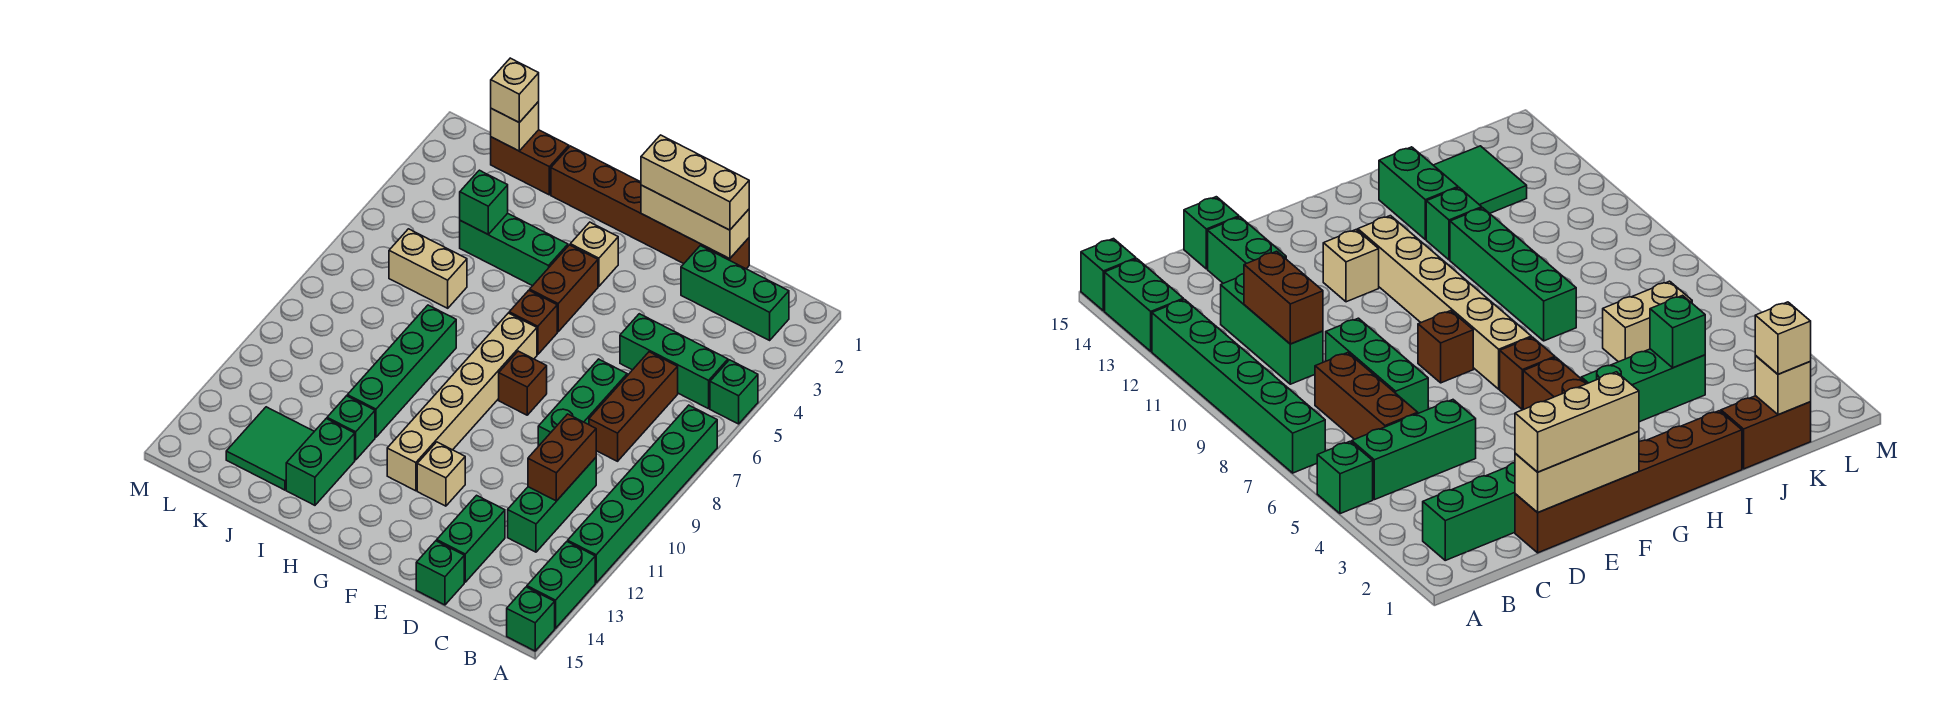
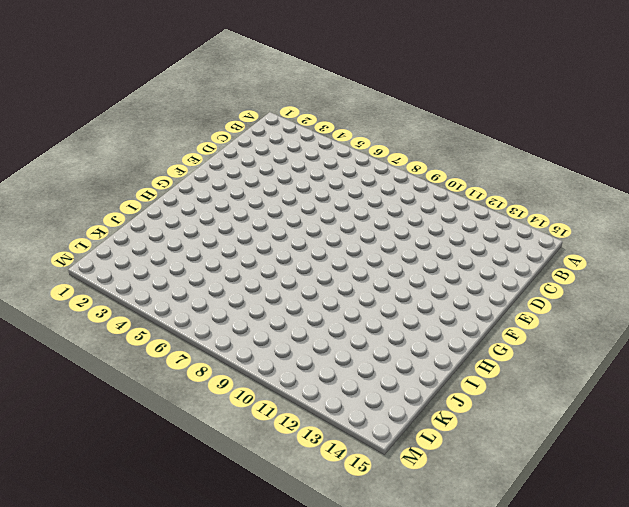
none -> green brick A5 level 1
none -> green brick A7:A12 level 1
none -> green brick A13:A14 level 1
none -> green brick A15 level 1

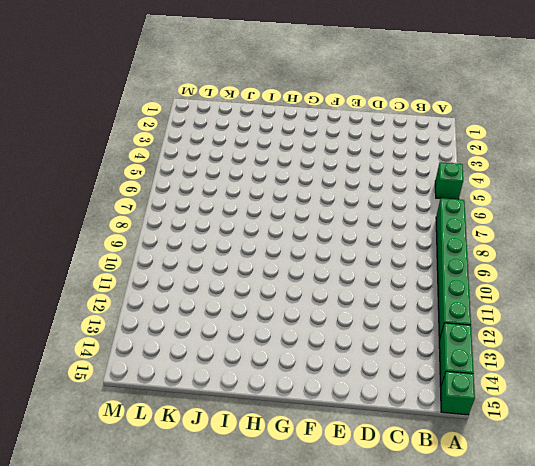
none -> green brick B2:D2 level 1
none -> green brick B5:D5 level 1
none -> brown brick C6:C8 level 1
none -> green brick C10:C12 level 1

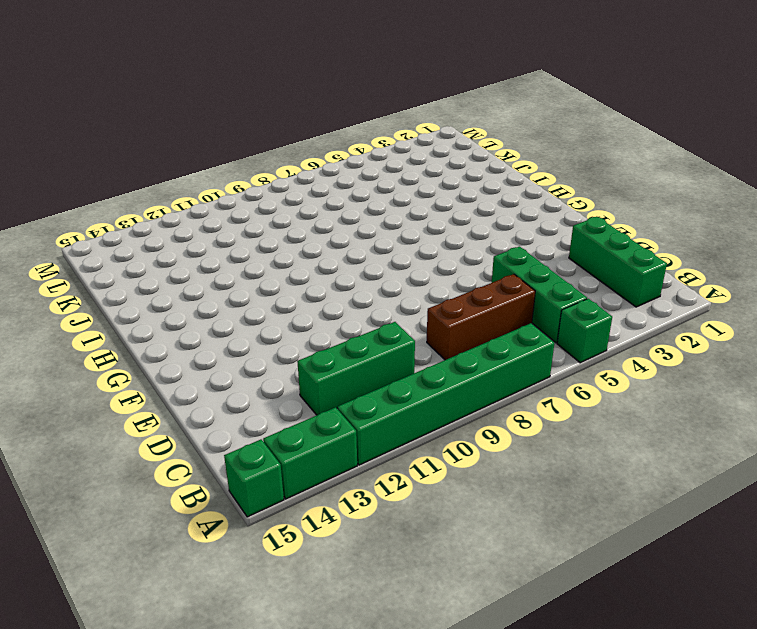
none -> brown brick D1:I1 level 1
none -> green brick D7:D9 level 1
none -> green brick D13:D14 level 1
none -> green brick D15 level 1

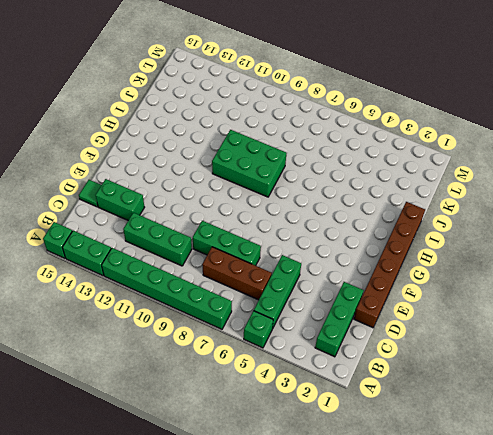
green tile D15 level 1 -> green brick D15 level 1
green brick H8:I10 level 1 -> green brick I8:I11 level 1
none -> brown brick F8 level 1
none -> tan brick F12 level 1
none -> tan brick G3 level 1
none -> brown brick G4:G5 level 1

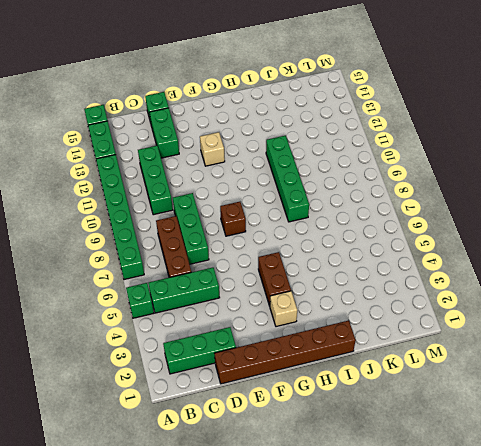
none -> brown brick G6 level 1
none -> tan brick G7:G12 level 1
none -> green brick H4:J4 level 1
none -> green brick I12 level 1

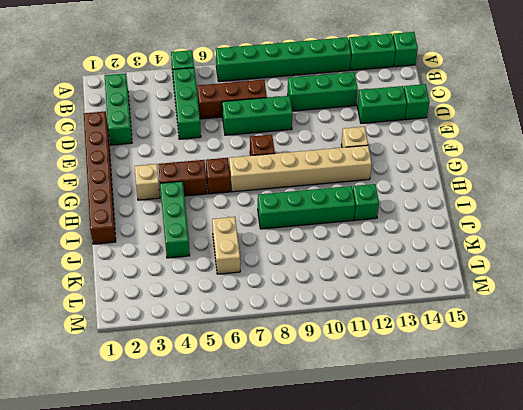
none -> green brick I13:I14 level 1
none -> brown brick J1:K1 level 1
none -> green tile J13:K14 level 1
none -> brown brick C10:C11 level 2

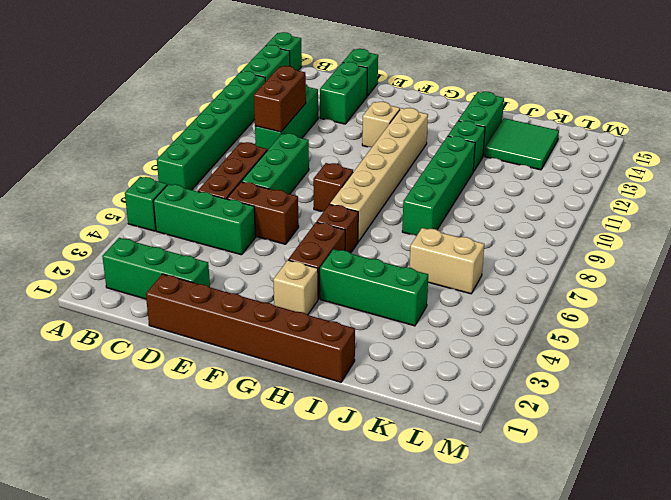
brown brick D6:E6 level 1 -> brown brick J1:K1 level 1
none -> tan brick D1:F1 level 2
none -> green brick J4 level 2
none -> tan brick K1 level 2
none -> tan brick D1:F1 level 3

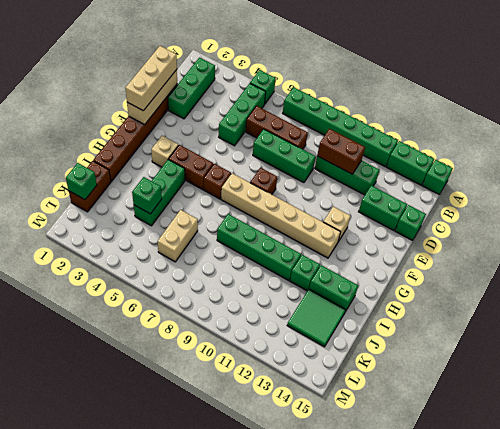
green brick K1 level 2 -> tan brick K1 level 2
none -> tan brick K1 level 3

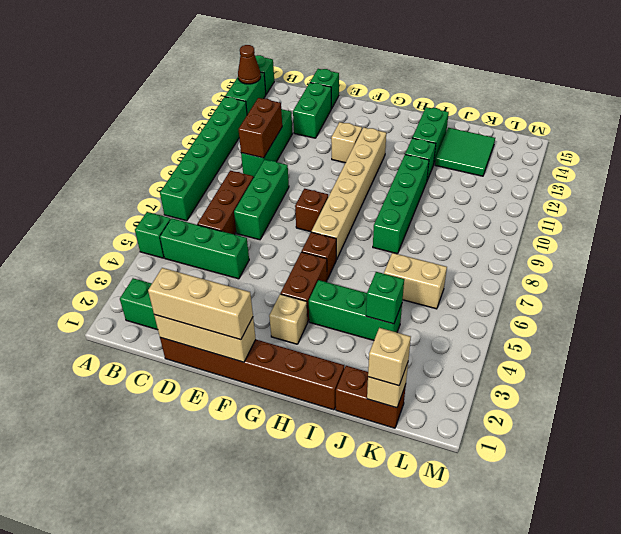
brown cone A14 level 2 -> none

